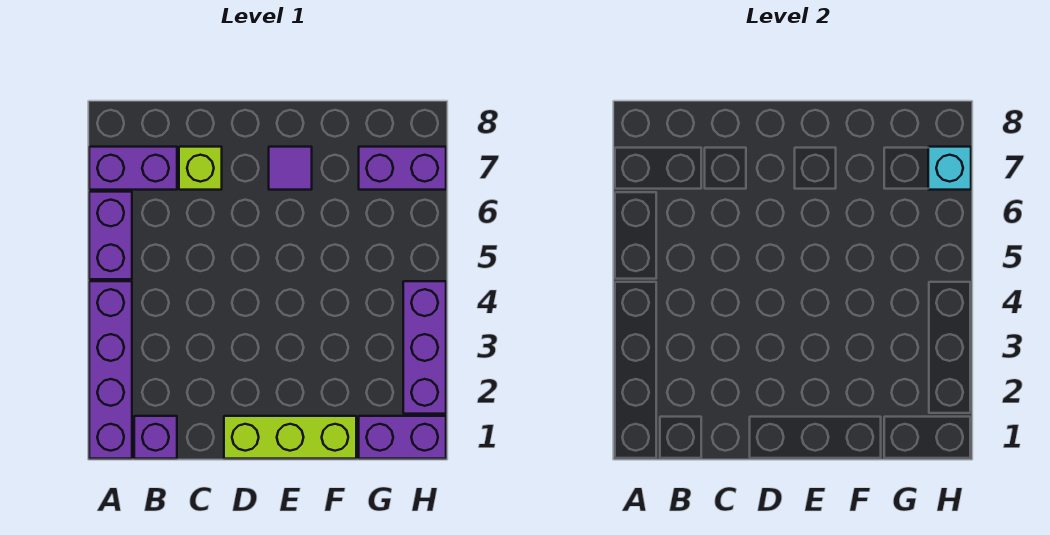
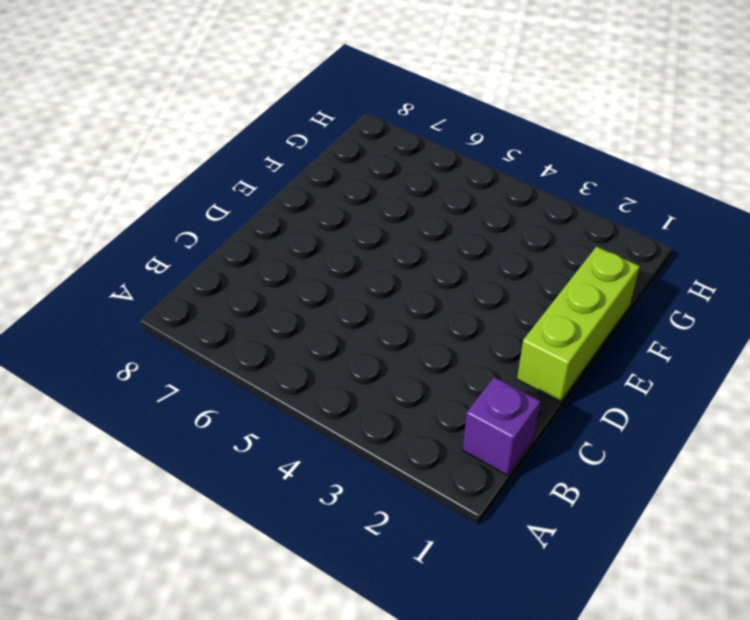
none -> purple brick A1:A4 level 1
none -> purple brick A5:A6 level 1

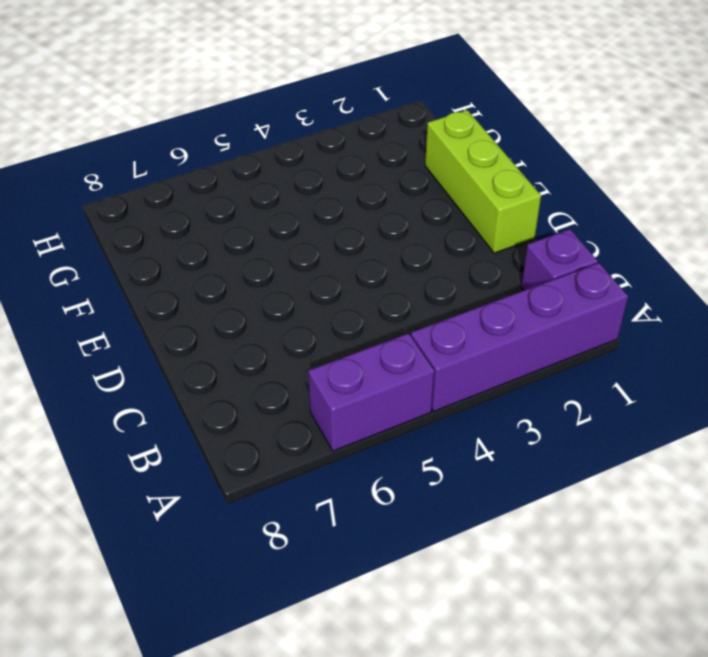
none -> purple brick A7:B7 level 1
none -> lime brick C7 level 1

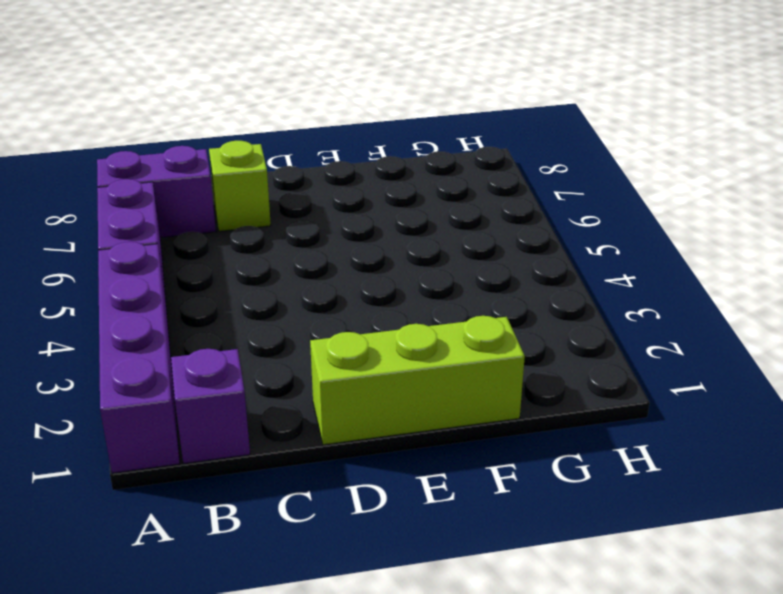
none -> purple tile E7 level 1
none -> purple brick G1:H1 level 1

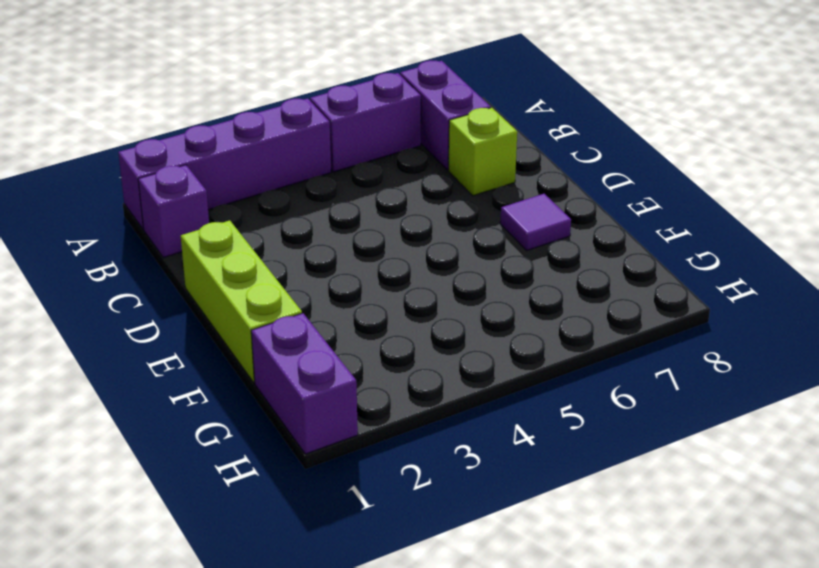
none -> purple brick G7:H7 level 1
none -> purple brick H2:H4 level 1

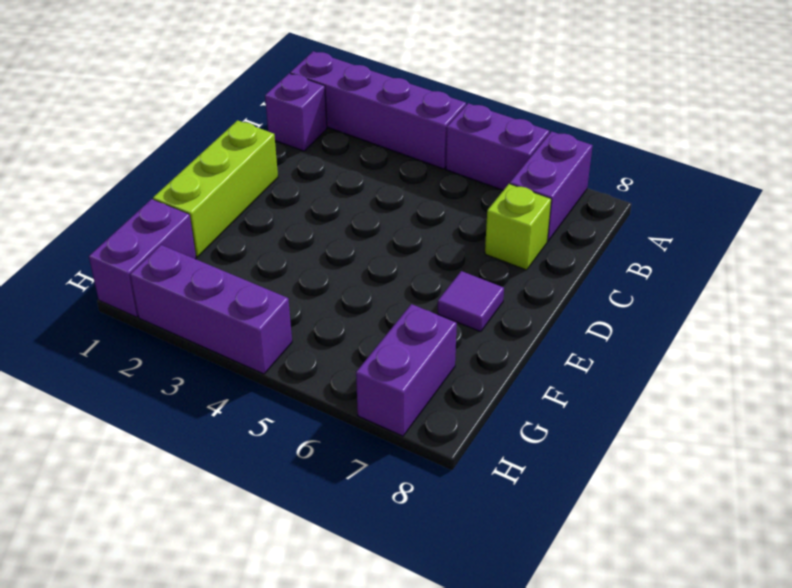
none -> cyan brick H7 level 2

